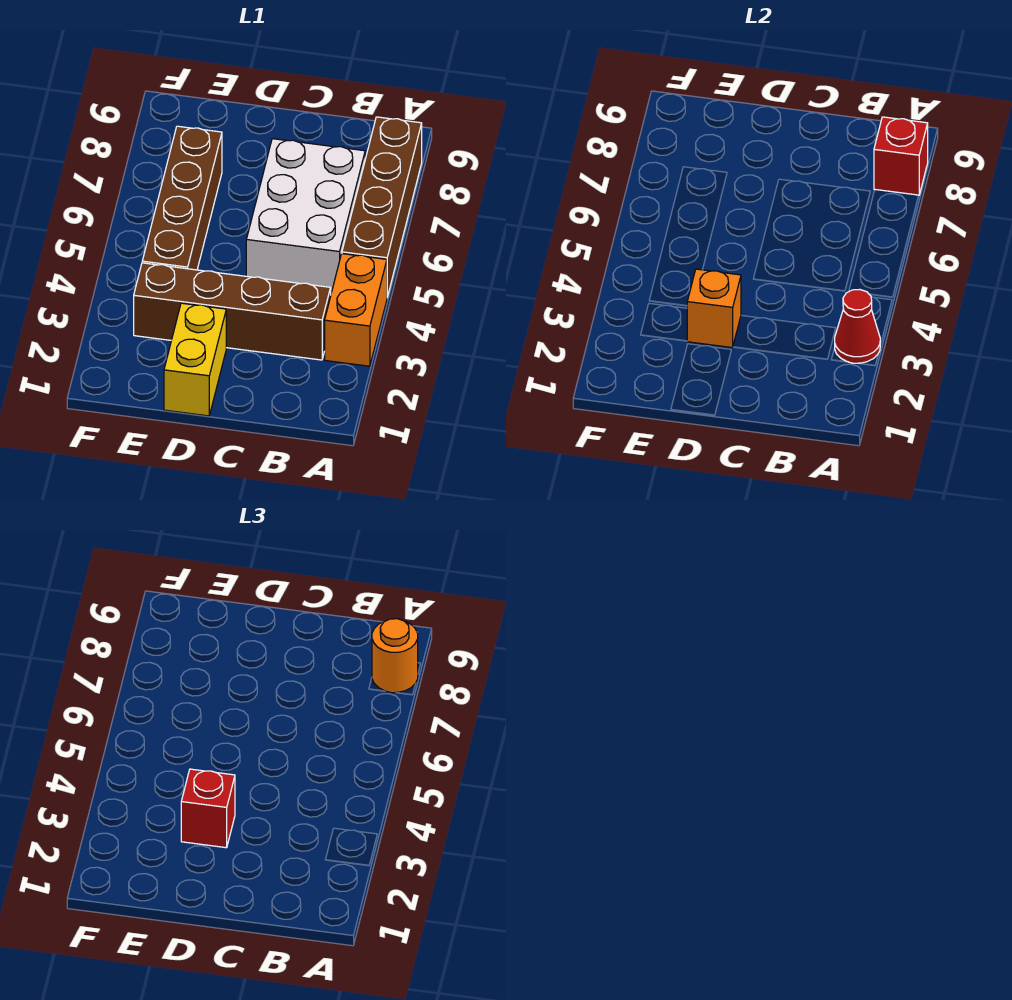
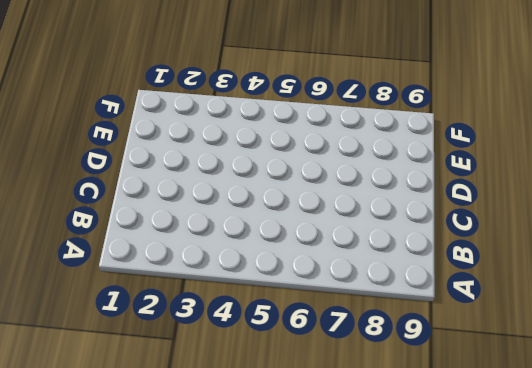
none -> orange brick A3:A4 level 1
none -> brown brick A5:A8 level 1

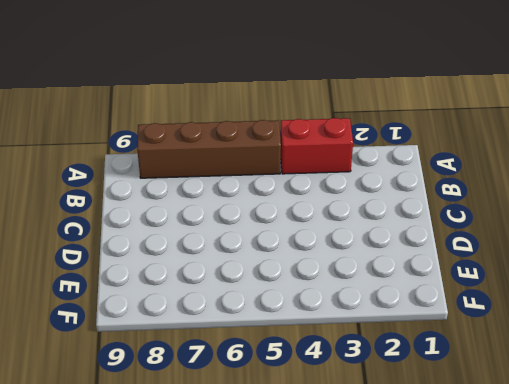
red brick A3:A4 level 1 -> orange brick A3:A4 level 1
none -> brown brick B3:E3 level 1
none -> white brick B5:C7 level 1

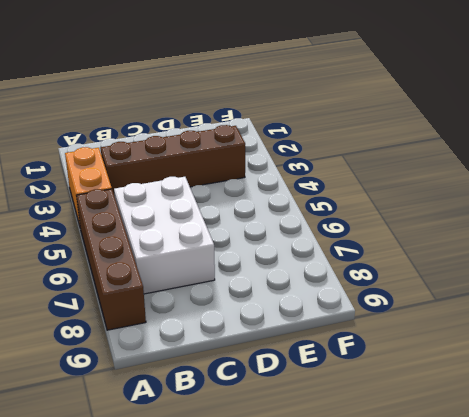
none -> yellow brick D1:D2 level 1
none -> brown brick E4:E7 level 1

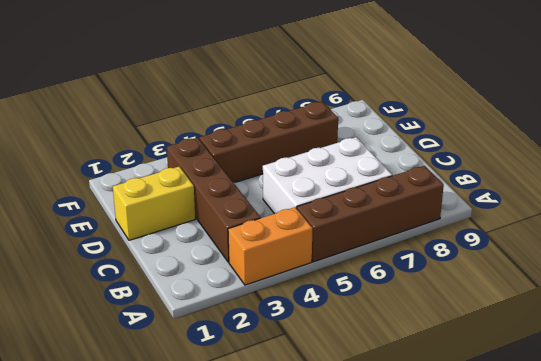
none -> red cone A3 level 2
none -> red brick A8 level 2

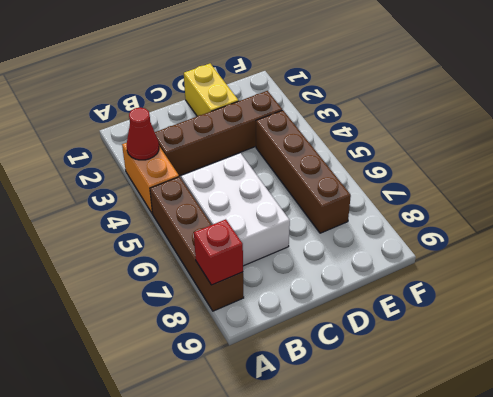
none -> orange brick D3 level 2
none -> orange round brick A8 level 3

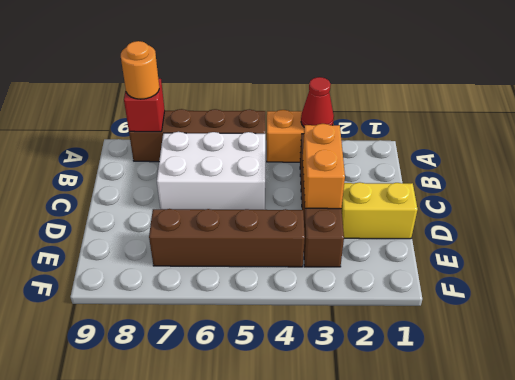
orange brick C3:D3 level 2 -> orange brick D3 level 2
none -> red brick D3 level 3

